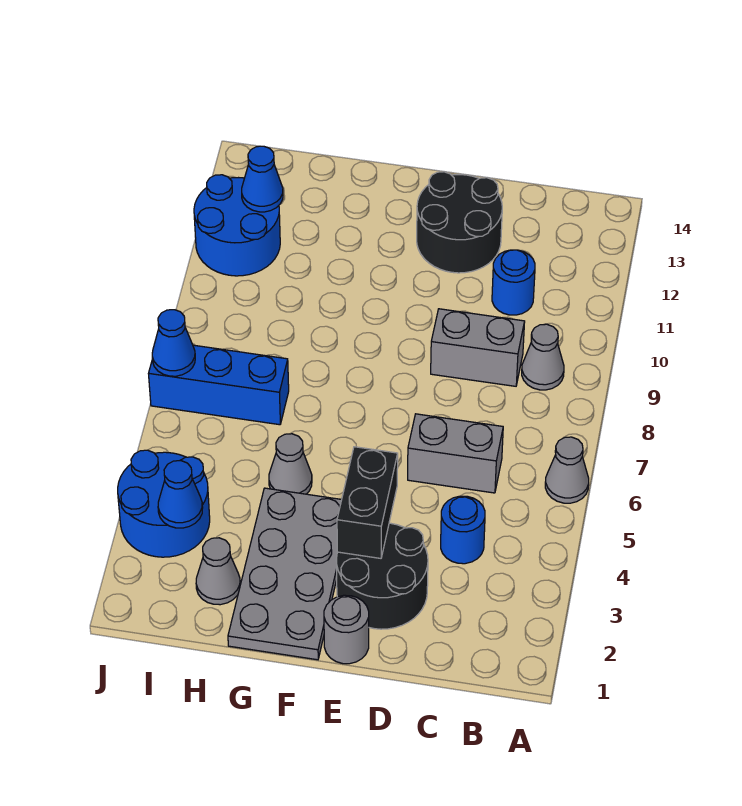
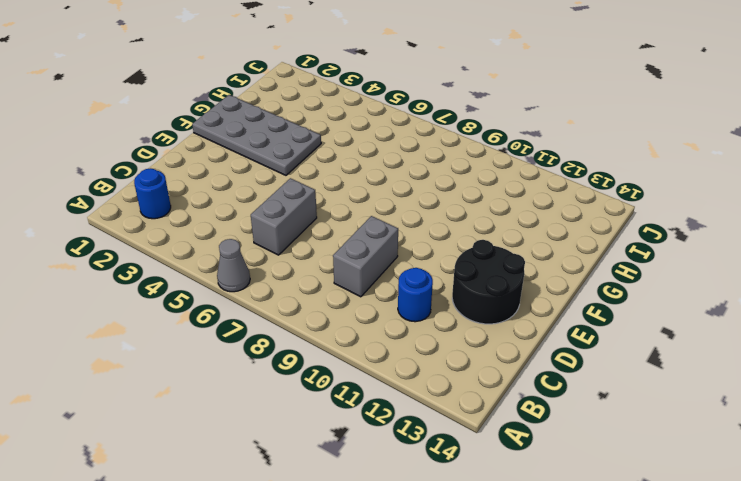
blue round brick B2 level 1 -> blue round brick C4 level 1
none -> grey cone B9 level 1
none -> black round brick D2:E3 level 1
none -> grey round brick E1 level 1

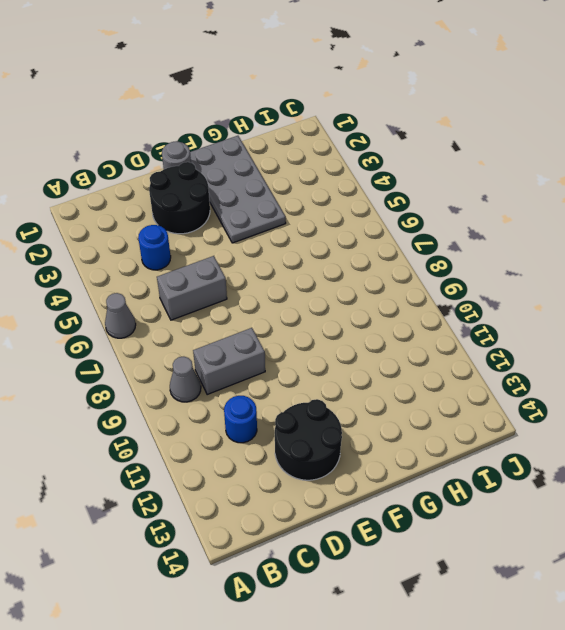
none -> grey cone G5 level 1
none -> grey cone H2 level 1
none -> blue brick H7:J7 level 1

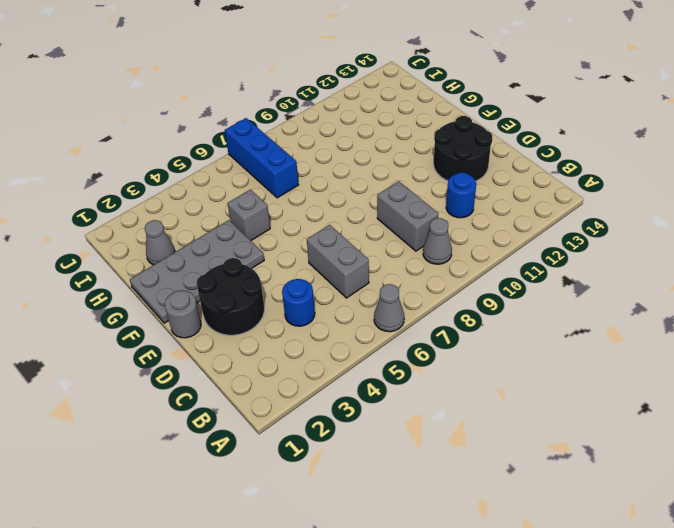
grey brick G5 level 1 -> grey cone G5 level 1
none -> blue round brick I3:J4 level 1
none -> blue round brick I11:J12 level 1
none -> black brick E3:E4 level 2

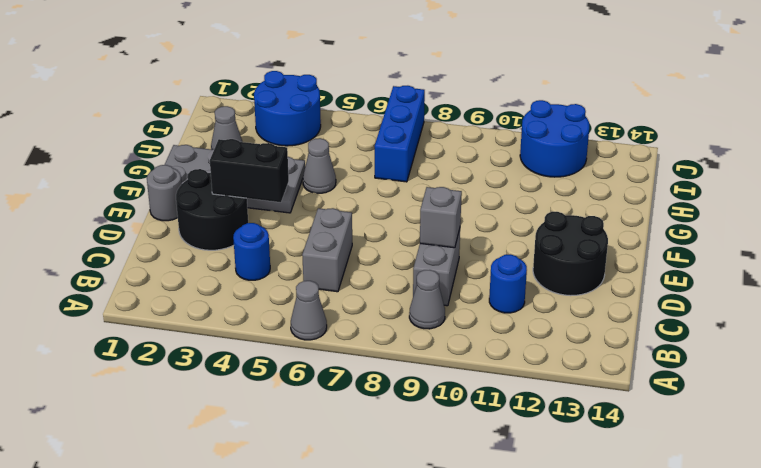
grey brick D9 level 2 -> none
none -> blue cone I3 level 2
none -> blue cone I12 level 2
none -> blue cone J7 level 2

